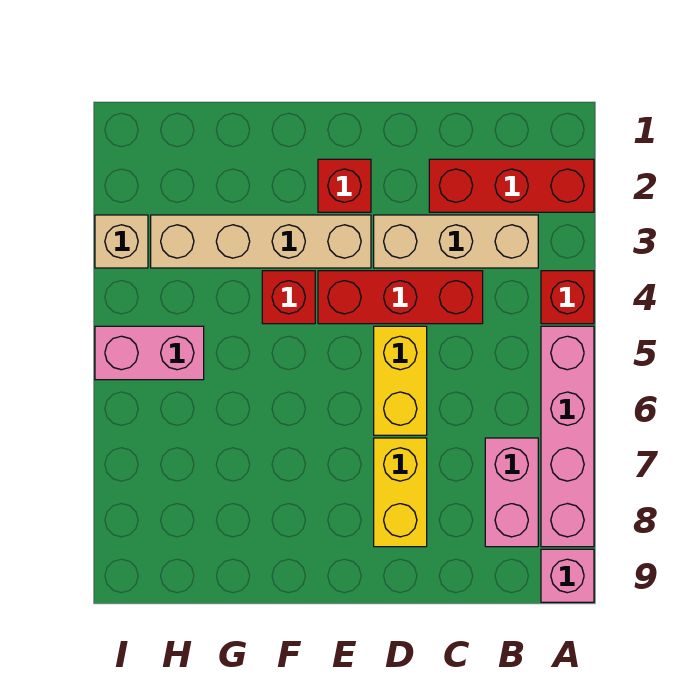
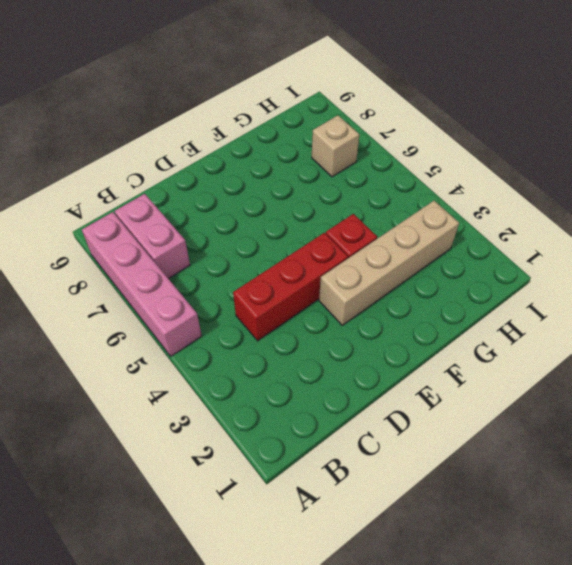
tan brick H7 level 1 -> tan brick I3 level 1
none -> red brick A2:C2 level 1
none -> red brick A4 level 1
none -> pink brick A9 level 1

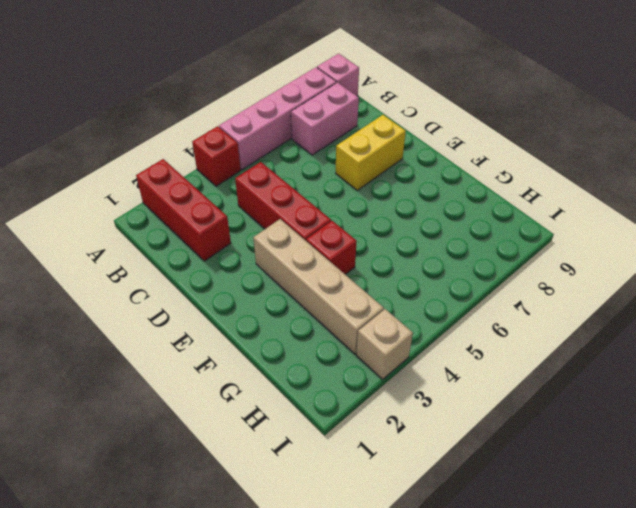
none -> tan brick B3:D3 level 1
none -> yellow brick D5:D6 level 1
none -> red brick E2 level 1

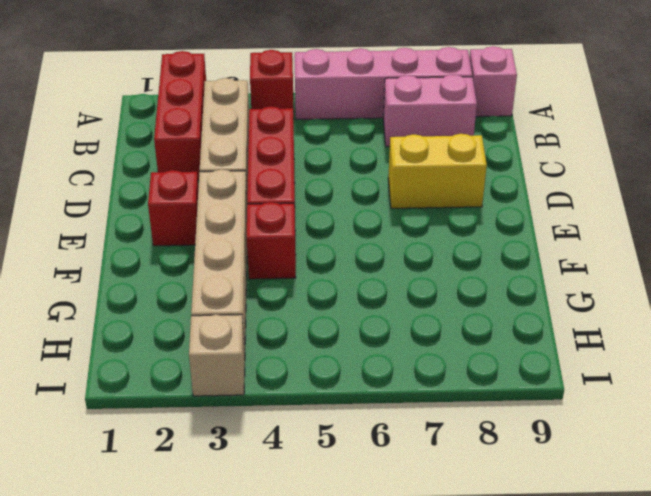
none -> yellow brick D5:D6 level 1
none -> pink brick H5:I5 level 1

